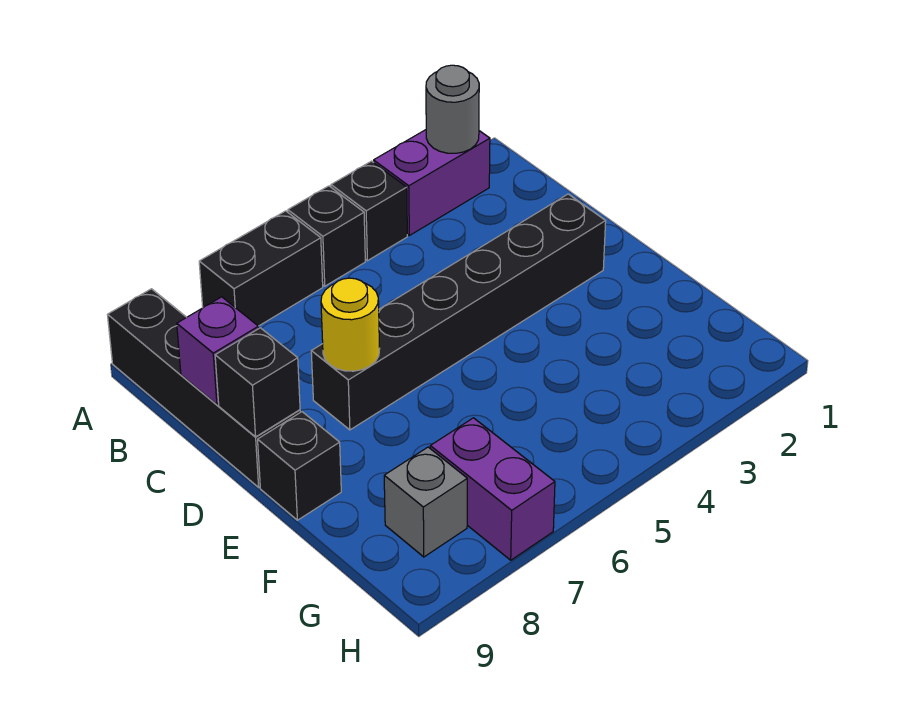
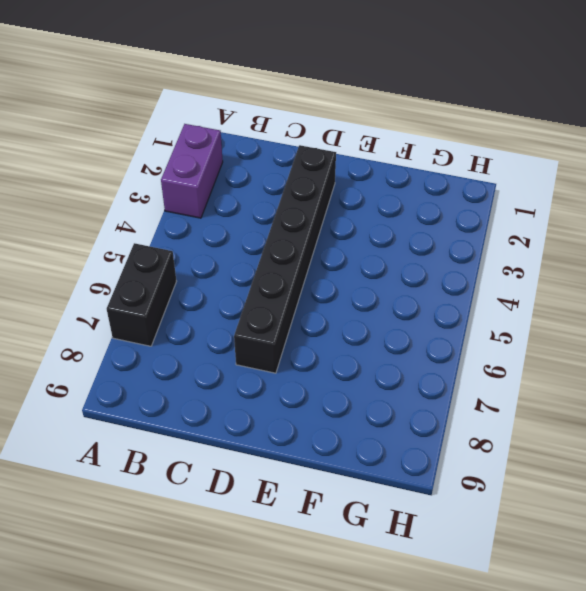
none -> black brick A4 level 1
none -> black brick A5 level 1
none -> black brick A9:D9 level 1

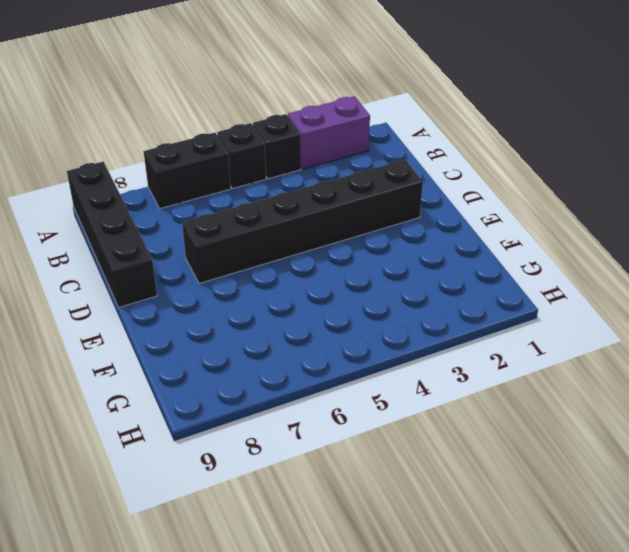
none -> black brick E9 level 1
none -> purple brick G7:H7 level 1
none -> grey brick G8 level 1

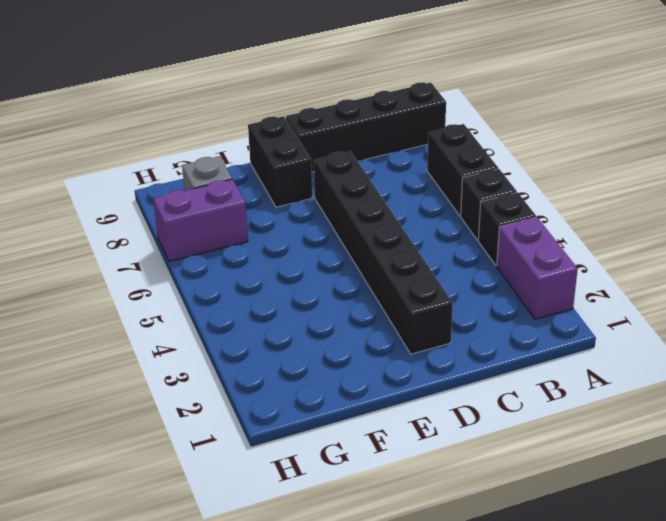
black brick E8:E9 level 1 -> black brick E9 level 1
none -> grey round brick A2 level 2
none -> purple brick C9 level 2
none -> yellow round brick D7 level 2

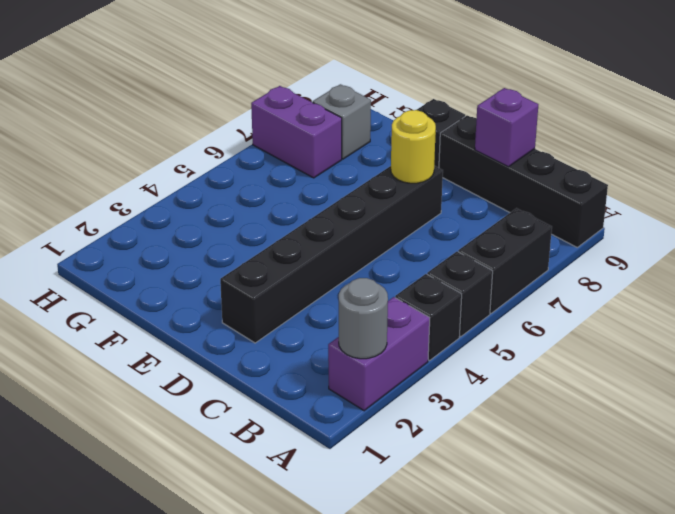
none -> black brick D9 level 2

